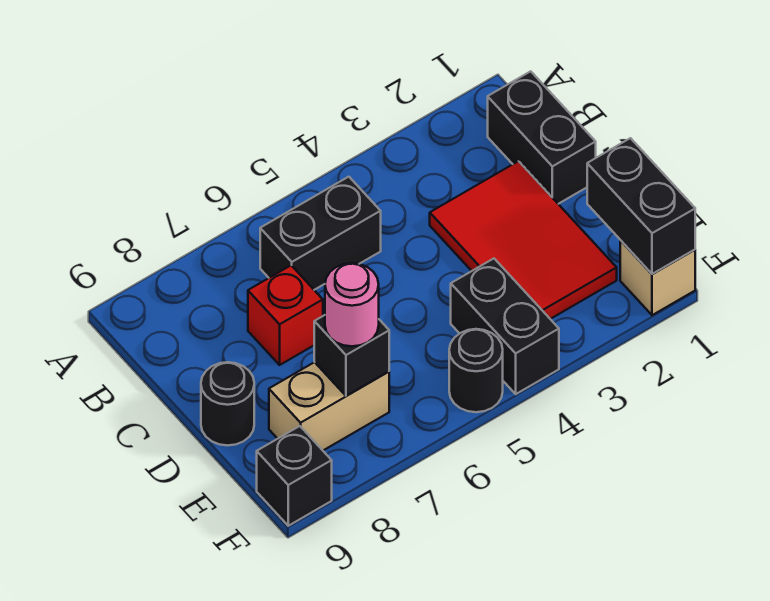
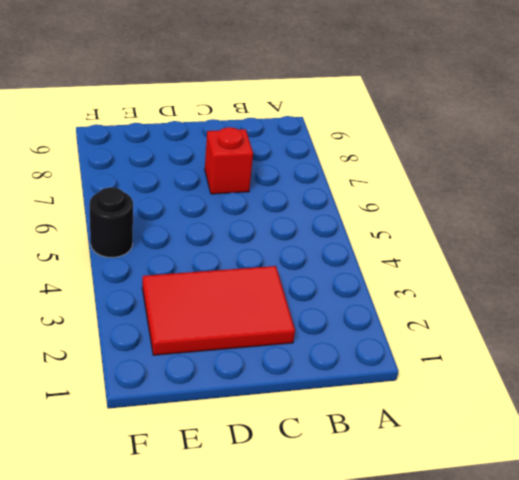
none -> black brick B1:C1 level 1
none -> black brick B5:B6 level 1
none -> black round brick D9 level 1

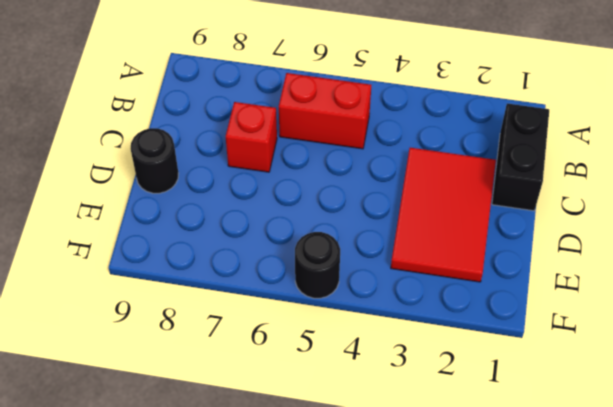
red brick B5:B6 level 1 -> black brick B5:B6 level 1
none -> black brick E4:F4 level 1
none -> tan brick E7:E8 level 1
none -> tan brick F1 level 1

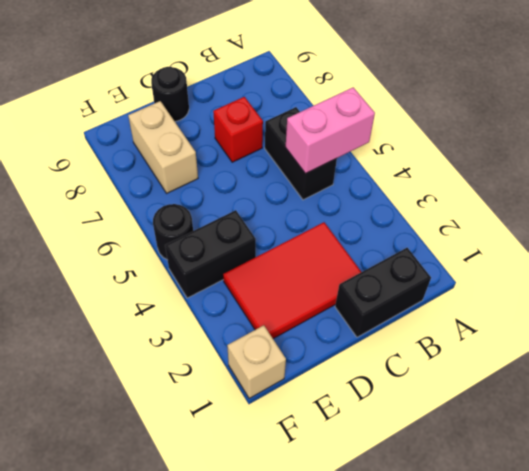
pink brick A5:B5 level 2 -> none
none -> black brick F9 level 1
none -> black brick E1:F1 level 2
none -> black brick E7 level 2

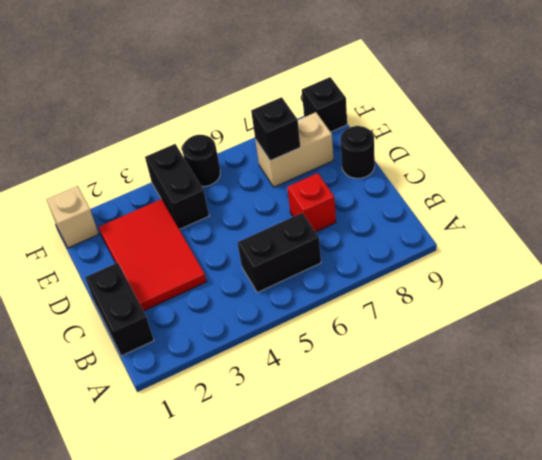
none -> black brick E1:F1 level 2
none -> pink round brick E7 level 3

